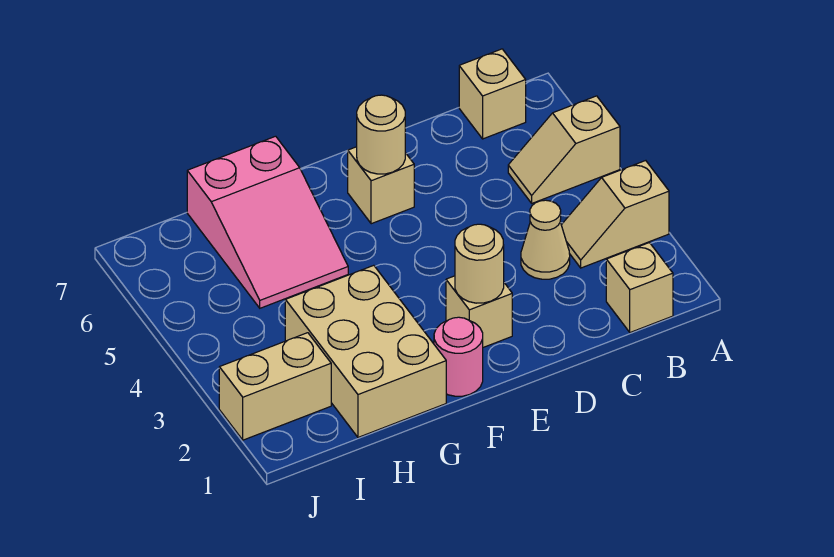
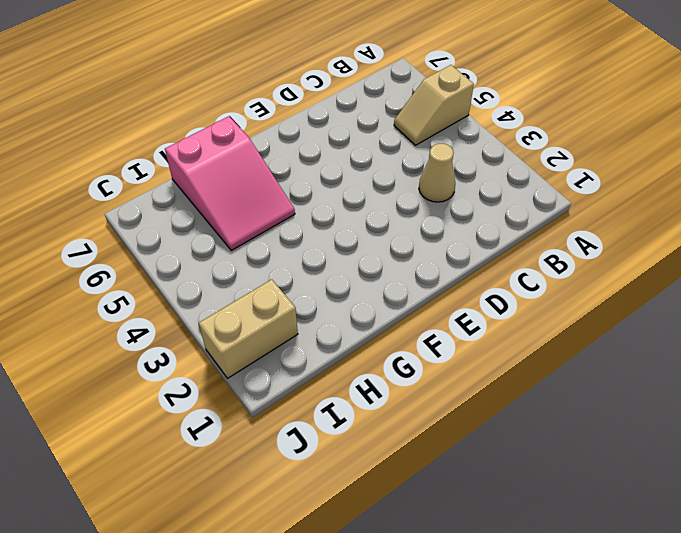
none -> tan slope A3:B3 level 1 top A
none -> tan brick B1 level 1
none -> tan brick B7 level 1

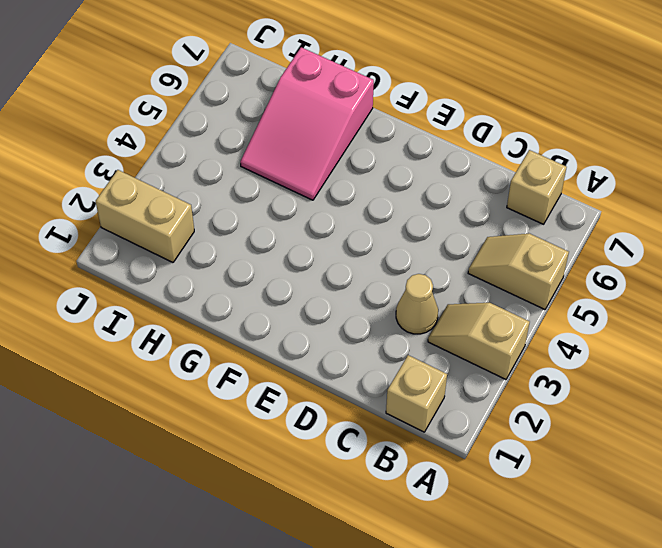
none -> tan brick E2 level 1
none -> tan brick E6 level 1
none -> pink round brick F1 level 1

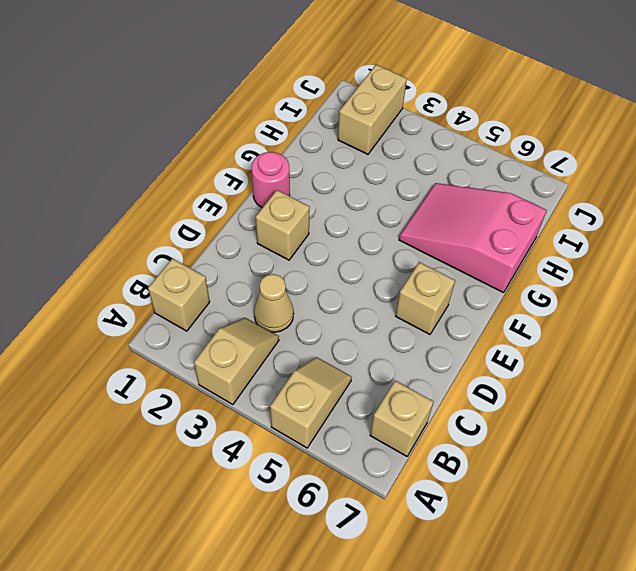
none -> tan brick G1:H3 level 1
none -> tan round brick E2 level 2
none -> tan round brick E6 level 2

